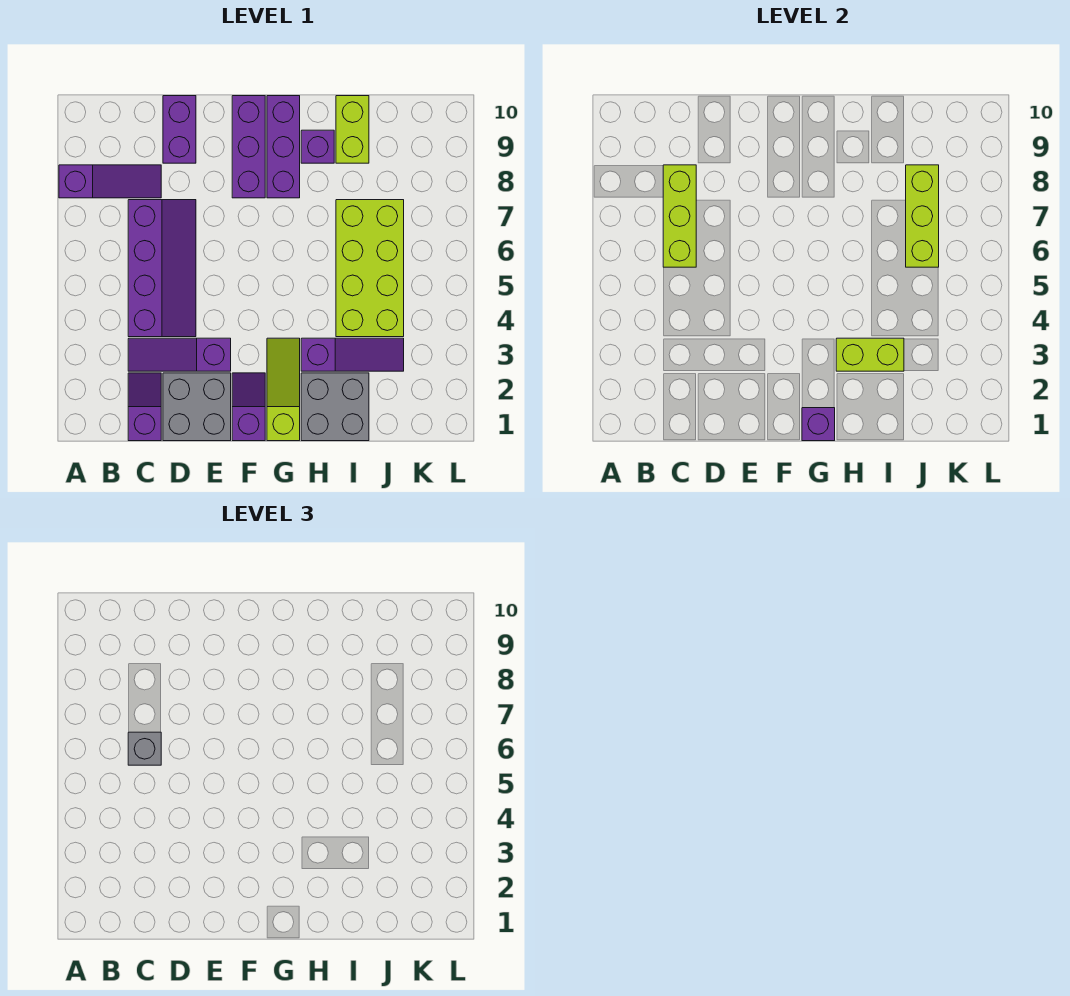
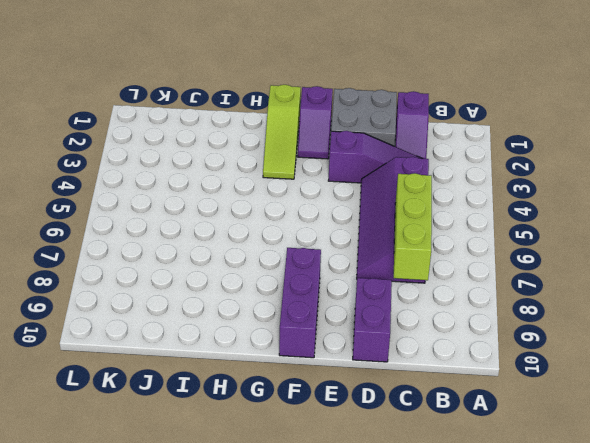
none -> purple slope A8:C8 level 1 top A
none -> purple brick G8:G10 level 1
none -> grey brick H1:I2 level 1

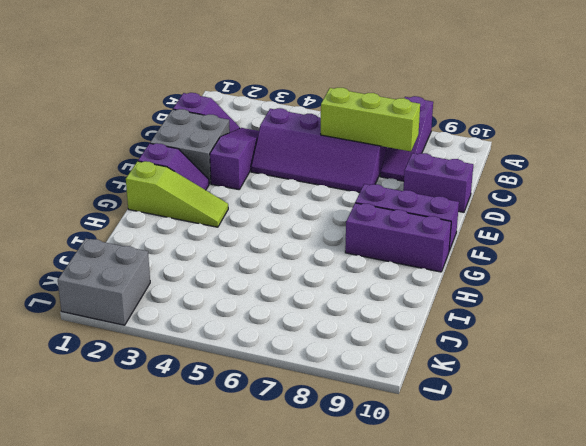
grey brick K1:L2 level 1 -> grey brick H1:I2 level 1
none -> purple slope H3:J3 level 1 top H
none -> purple brick H9 level 1
none -> lime brick I4:J7 level 1

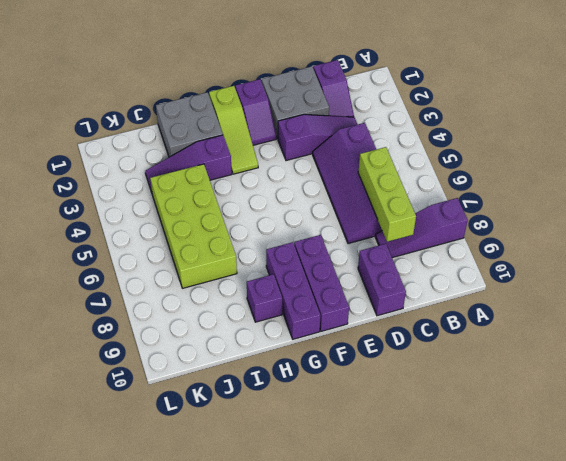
none -> lime brick I9:I10 level 1
none -> purple brick G1 level 2
none -> lime brick H3:I3 level 2

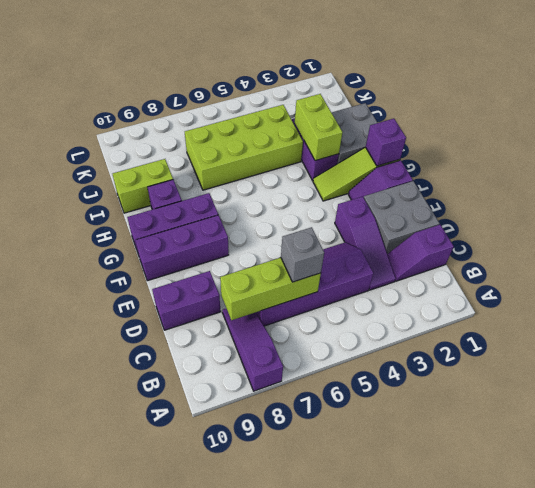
none -> lime brick J6:J8 level 2

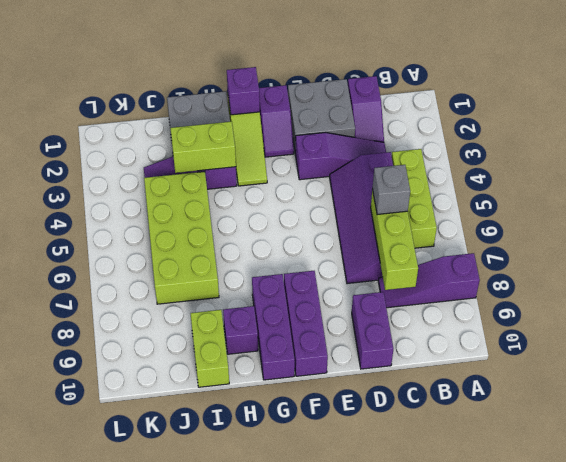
lime brick B4:B6 level 1 -> lime brick J6:J8 level 2

